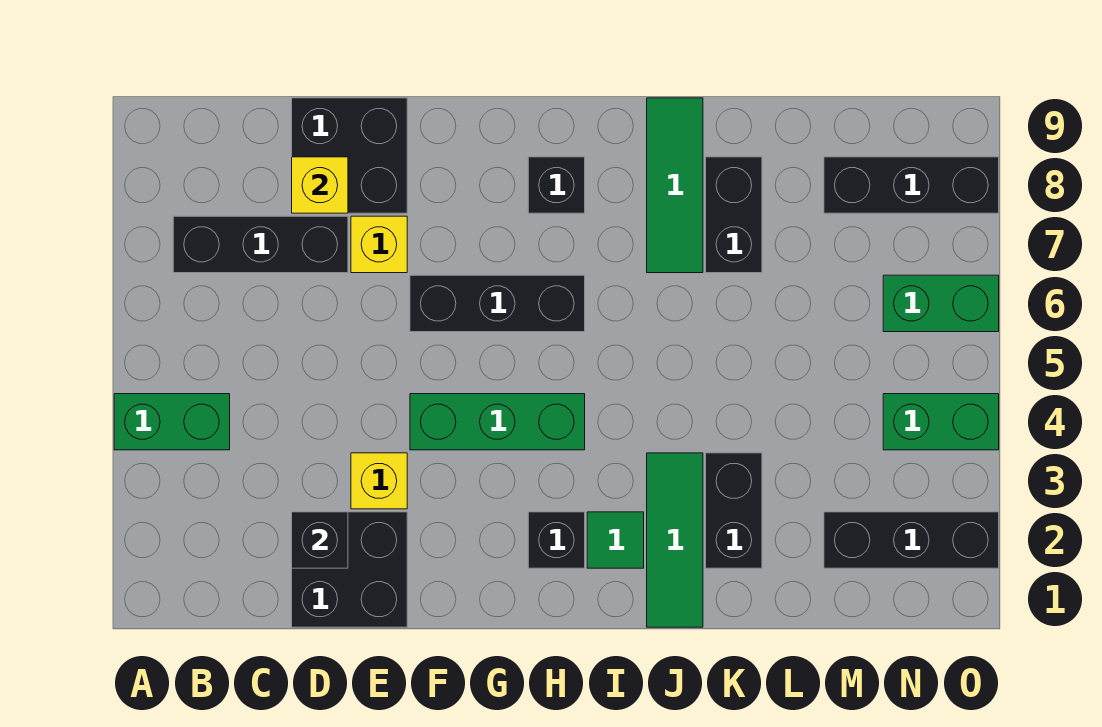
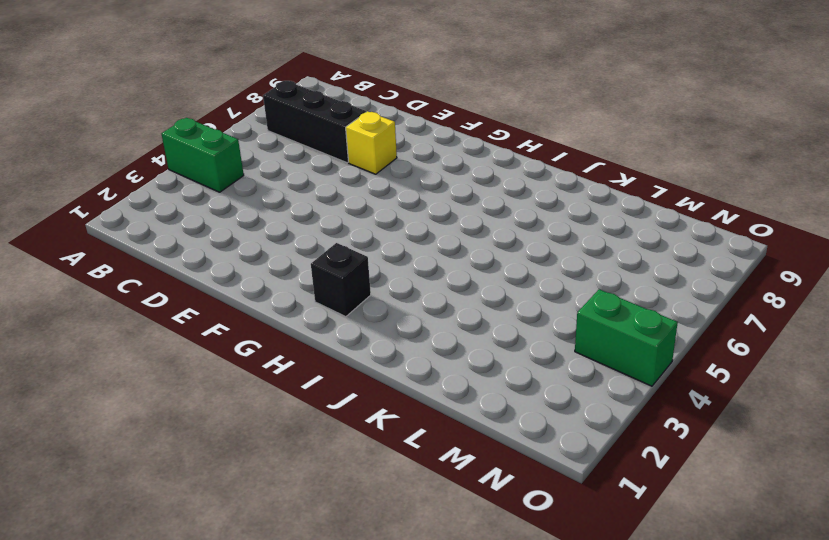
none -> black brick D1:E2 level 1
none -> black brick D8:E9 level 1
none -> yellow brick E3 level 1

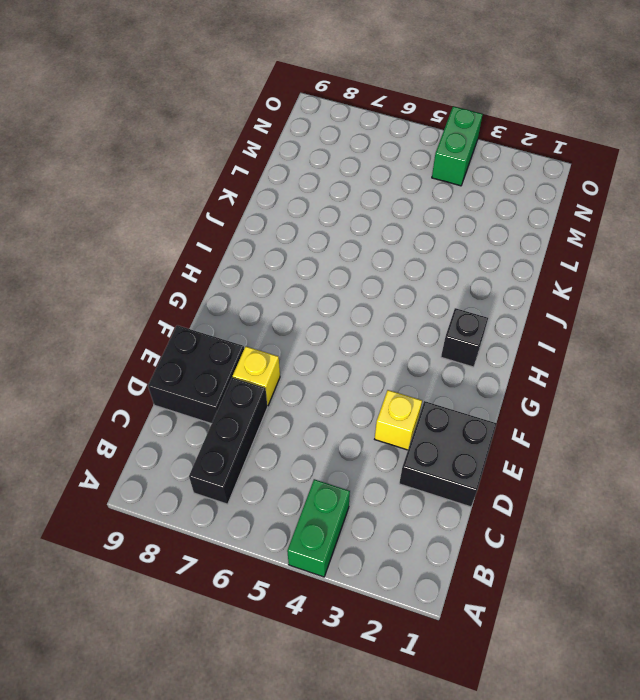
none -> green brick F4:H4 level 1
none -> black brick F6:H6 level 1
none -> black brick H8 level 1

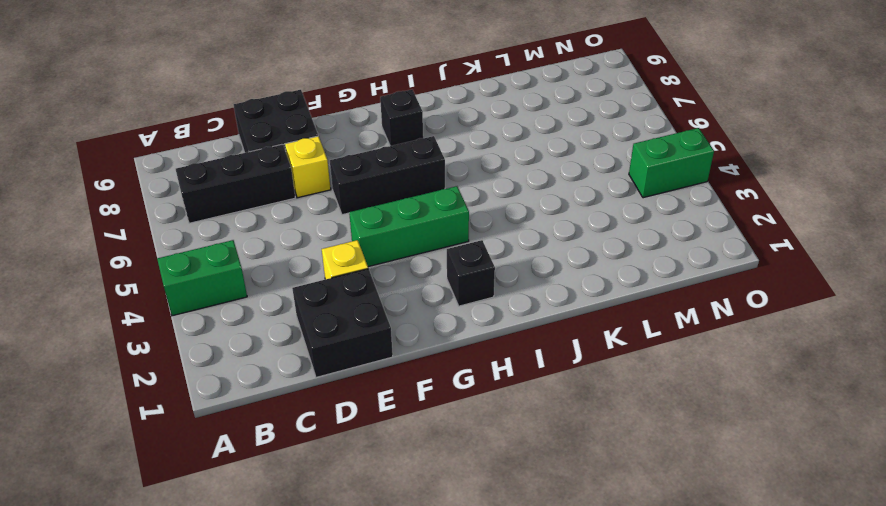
none -> green tile I2 level 1
none -> green tile J1:J3 level 1
none -> green tile J7:J9 level 1

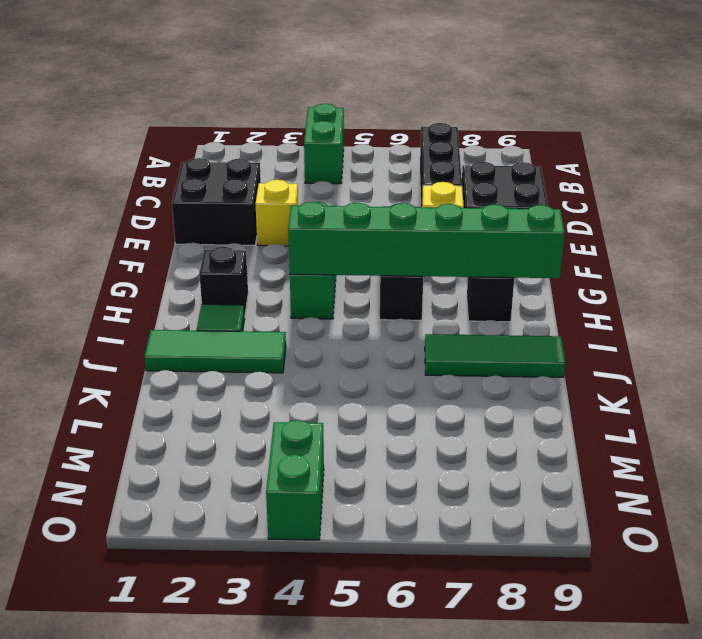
green brick H4:H9 level 2 -> none
none -> black brick K2:K3 level 1
none -> black brick K7:K8 level 1
none -> black brick M2:O2 level 1

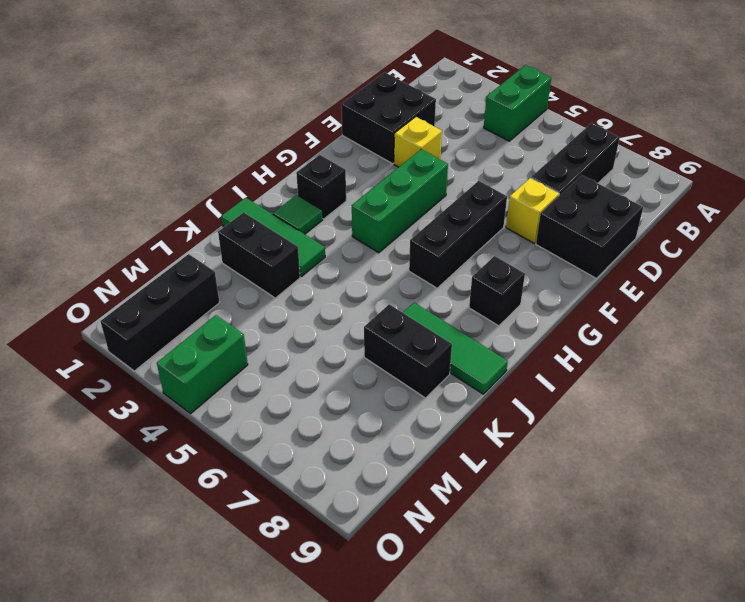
none -> black brick M8:O8 level 1
none -> green brick N6:O6 level 1
none -> black brick D2 level 2

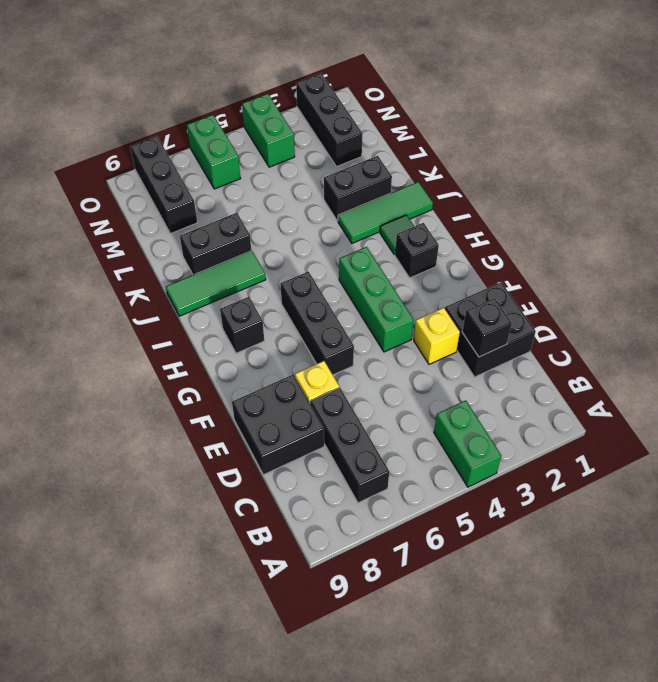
none -> yellow brick D8 level 2

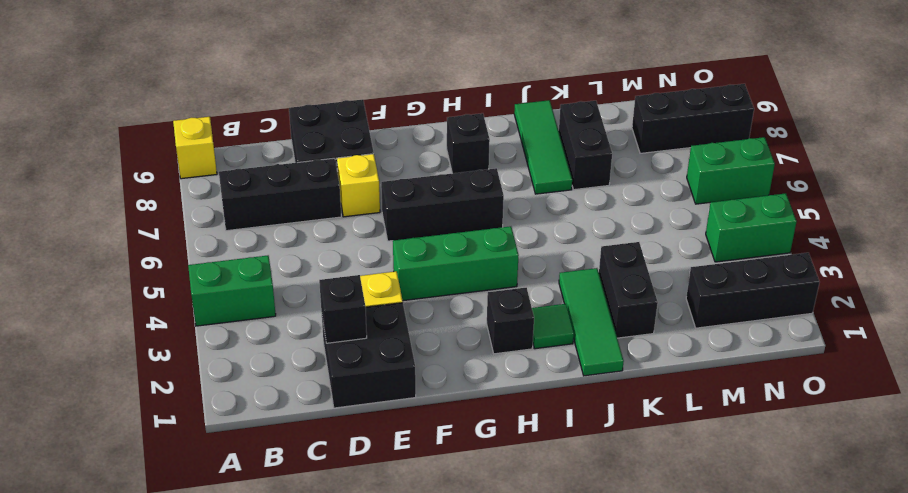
yellow brick A9 level 1 -> yellow brick D8 level 2

